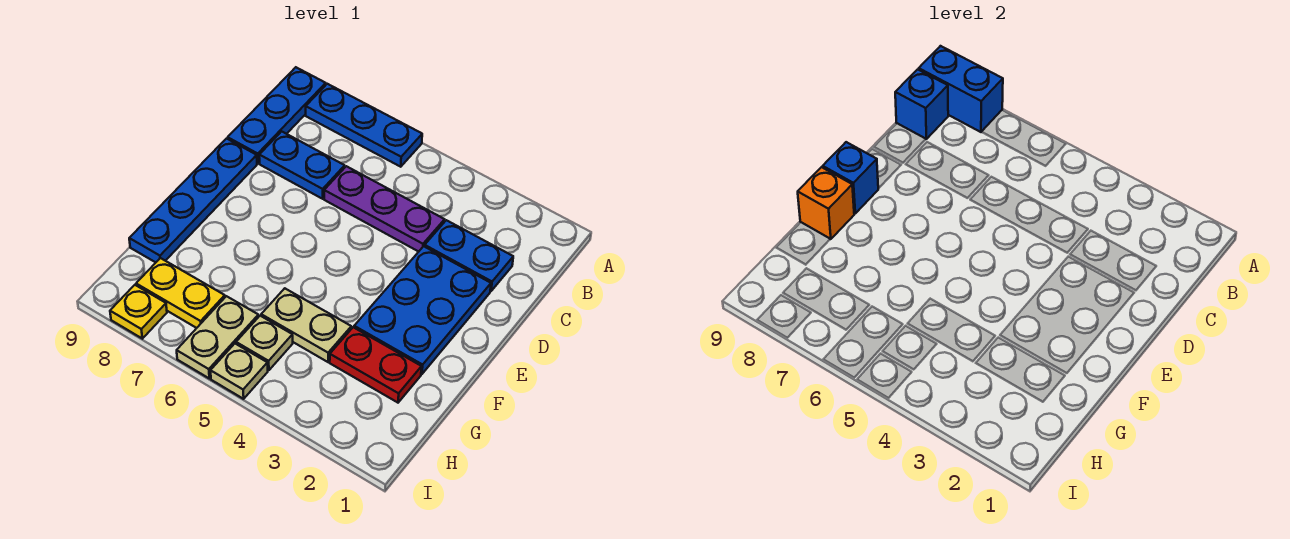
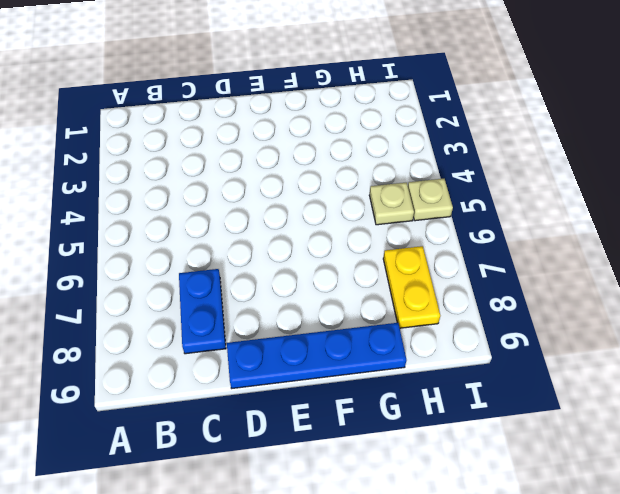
none -> blue plate A6:A8 level 1
none -> blue plate A9:C9 level 1
none -> blue plate C2:C3 level 1

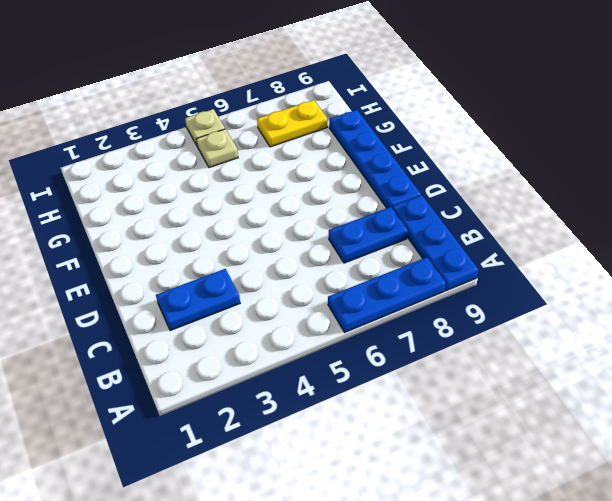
none -> purple plate C4:C6 level 1
none -> blue plate D2:F3 level 1
none -> red plate G2:G3 level 1

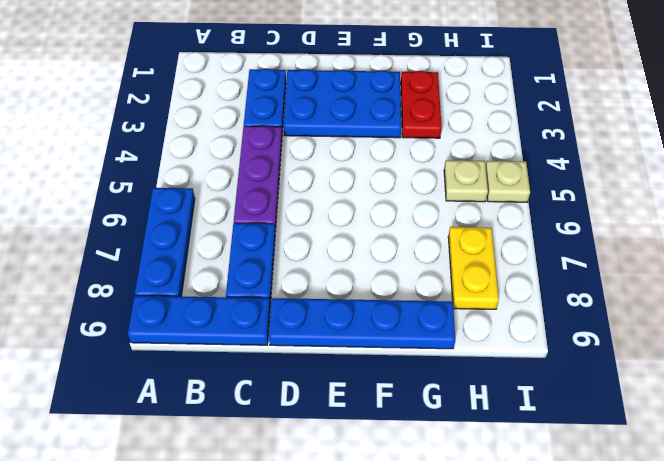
none -> tan plate G4:G5 level 1
none -> tan plate H6:I6 level 1
none -> yellow plate I8 level 1

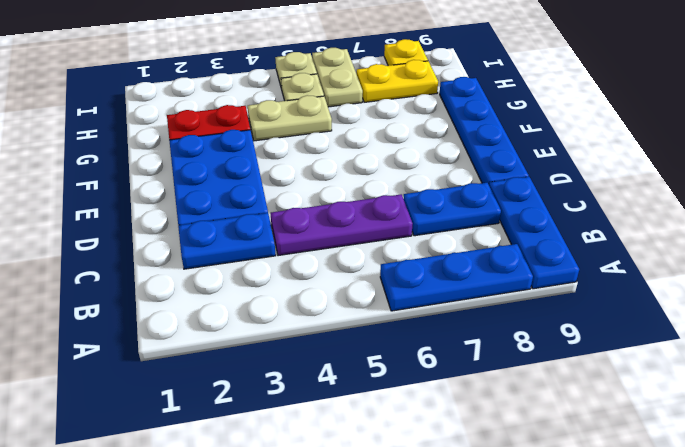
none -> blue brick A8:A9 level 2
none -> blue brick B9 level 2
none -> blue brick E9 level 2

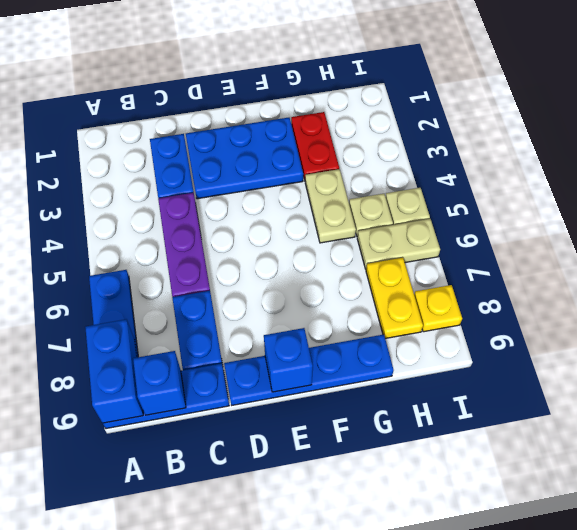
none -> orange brick F9 level 2

